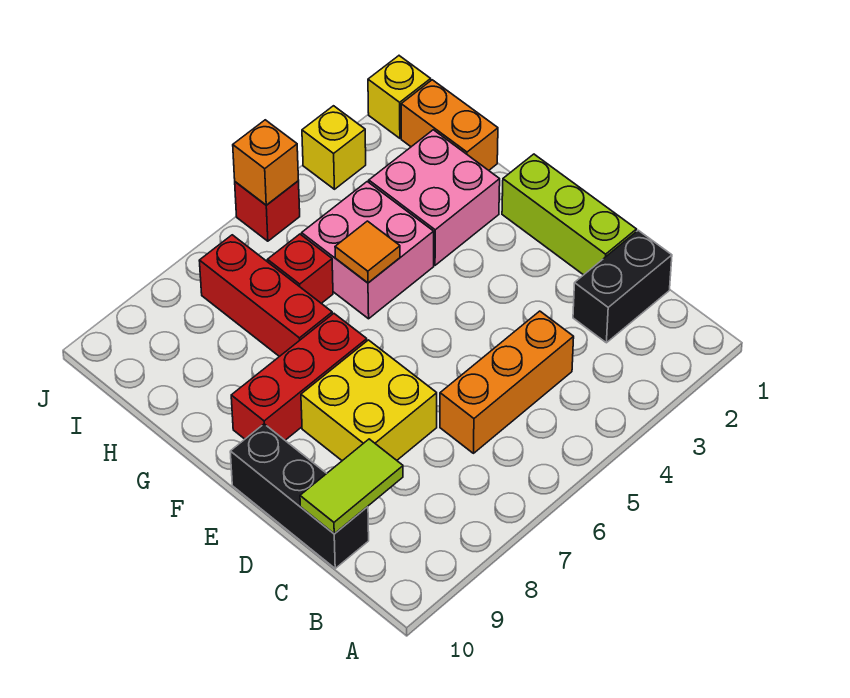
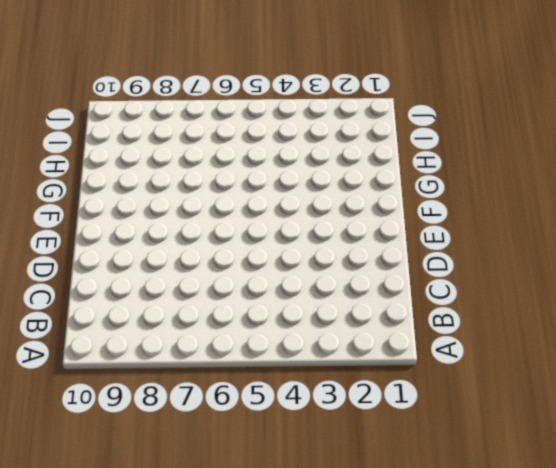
none -> black brick C1:C2 level 1
none -> orange brick C4:C6 level 1
none -> black brick C10:E10 level 1

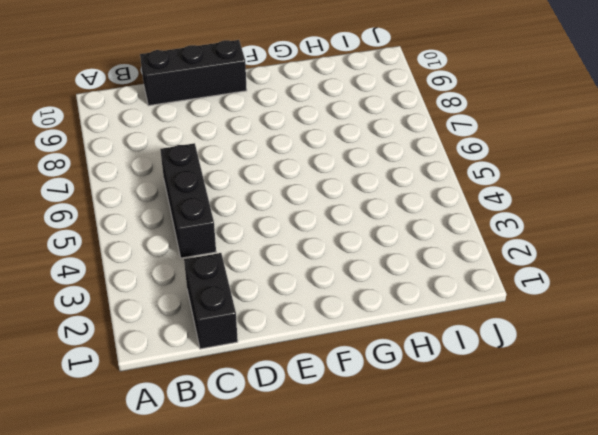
black brick C4:C6 level 1 -> orange brick C4:C6 level 1
none -> lime brick D1:F1 level 1
none -> yellow brick D7:E8 level 1
none -> red brick F7:F9 level 1

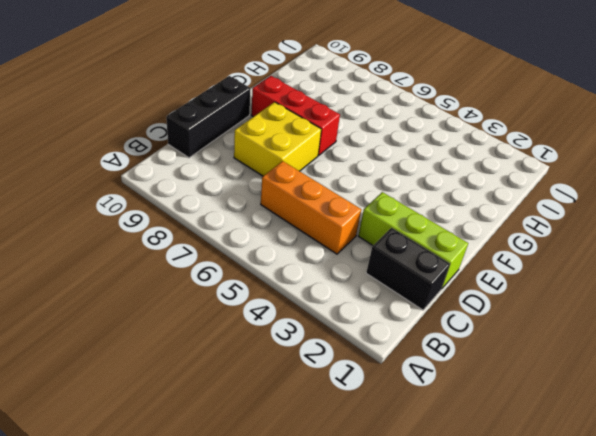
lime brick D1:D3 level 1 -> lime brick D1:F1 level 1
none -> pink brick G2:H3 level 1
none -> pink brick G4:H5 level 1
none -> red brick G7:I7 level 1

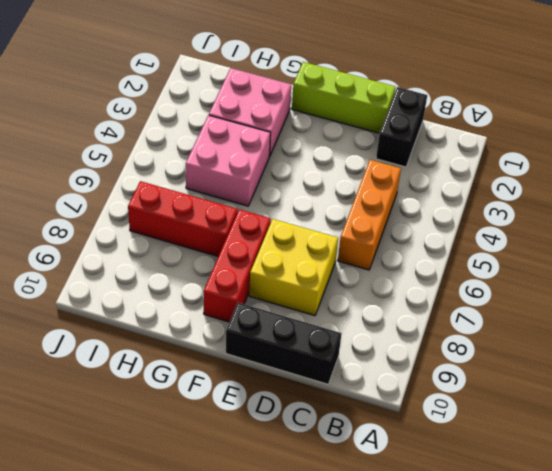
none -> orange brick H1:I1 level 1
none -> red brick H6 level 1
none -> yellow brick J1 level 1

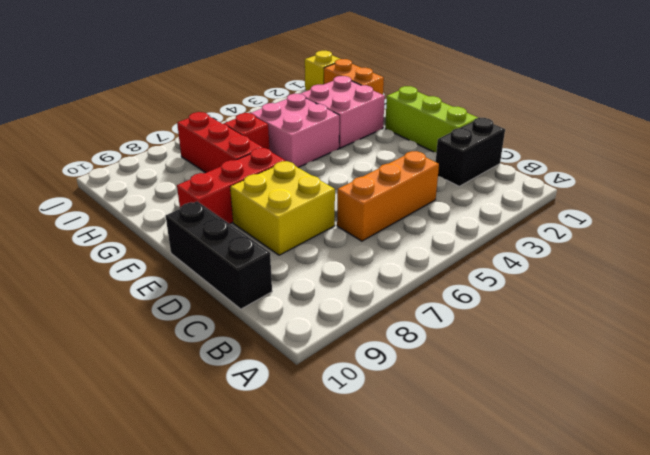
none -> yellow brick J3 level 1
none -> red brick J5 level 1
none -> lime tile C9:C10 level 2

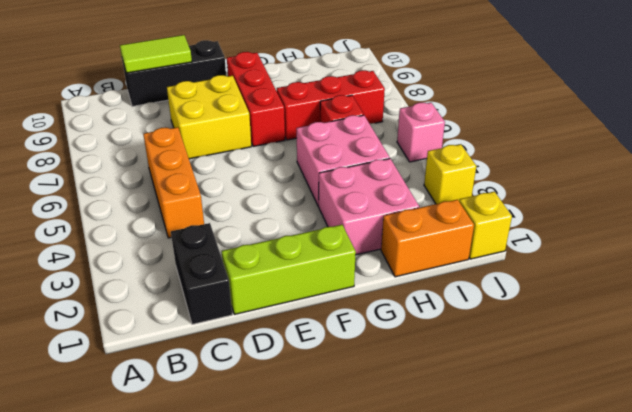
lime tile C10:D10 level 2 -> lime tile C9:C10 level 2
pink brick J5 level 1 -> red brick J5 level 1
none -> orange tile G5 level 2
none -> orange brick J5 level 2

